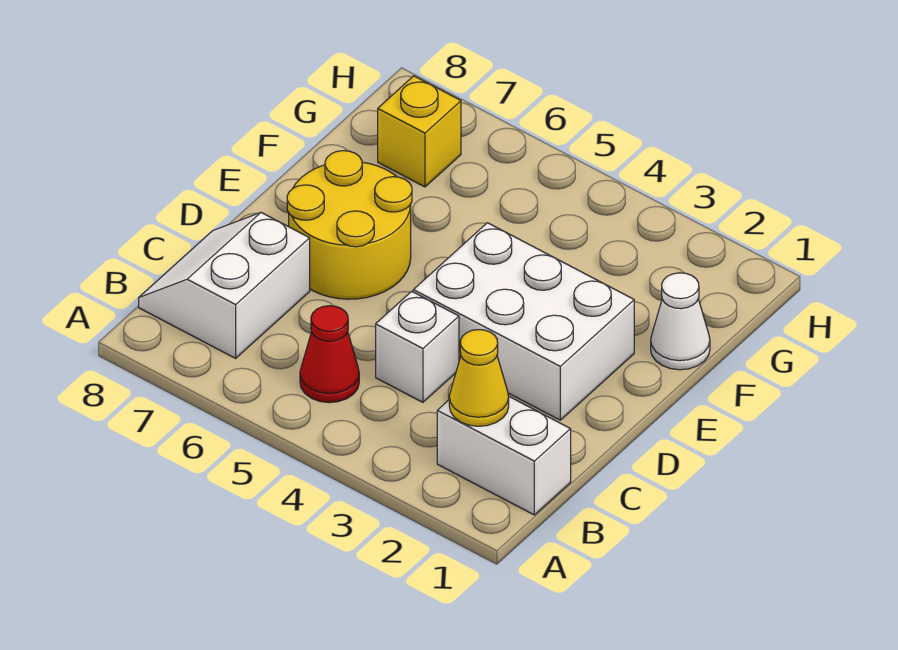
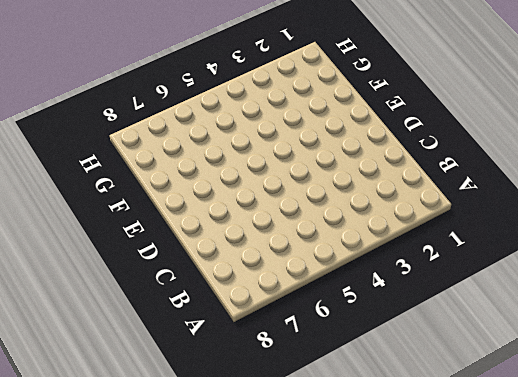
none -> white brick B1:B2 level 1
none -> red cone B5 level 1

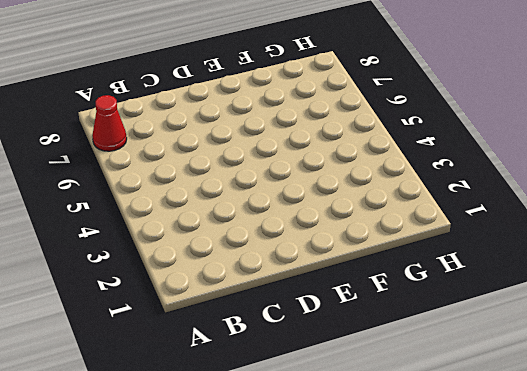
red cone A7 level 1 -> red cone B5 level 1
none -> white brick B1:B2 level 1
none -> white slope B7:C8 level 1 top 7

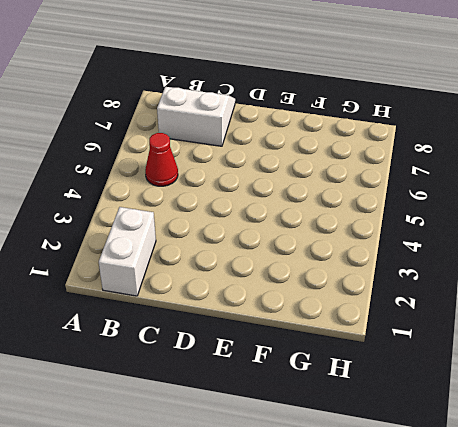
none -> white brick C4 level 1
none -> white brick D2:E4 level 1

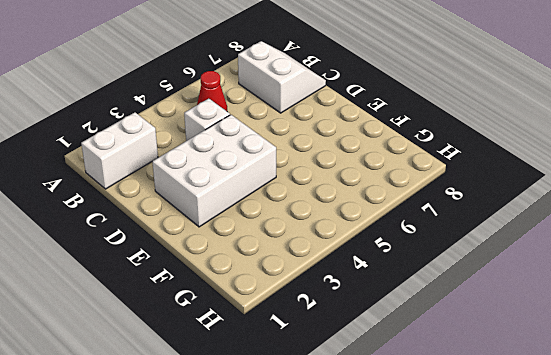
none -> yellow round brick D6:E7 level 1
none -> white cone F1 level 1

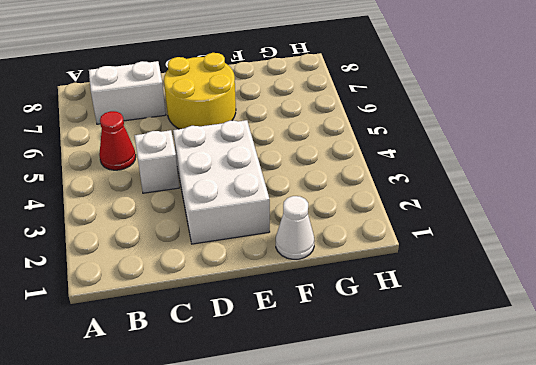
none -> white brick B1:B2 level 1
none -> yellow brick G7 level 1

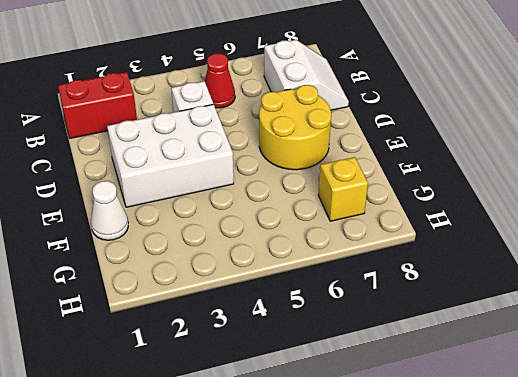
red brick B1:B2 level 1 -> white brick B1:B2 level 1
none -> yellow cone B2 level 2

